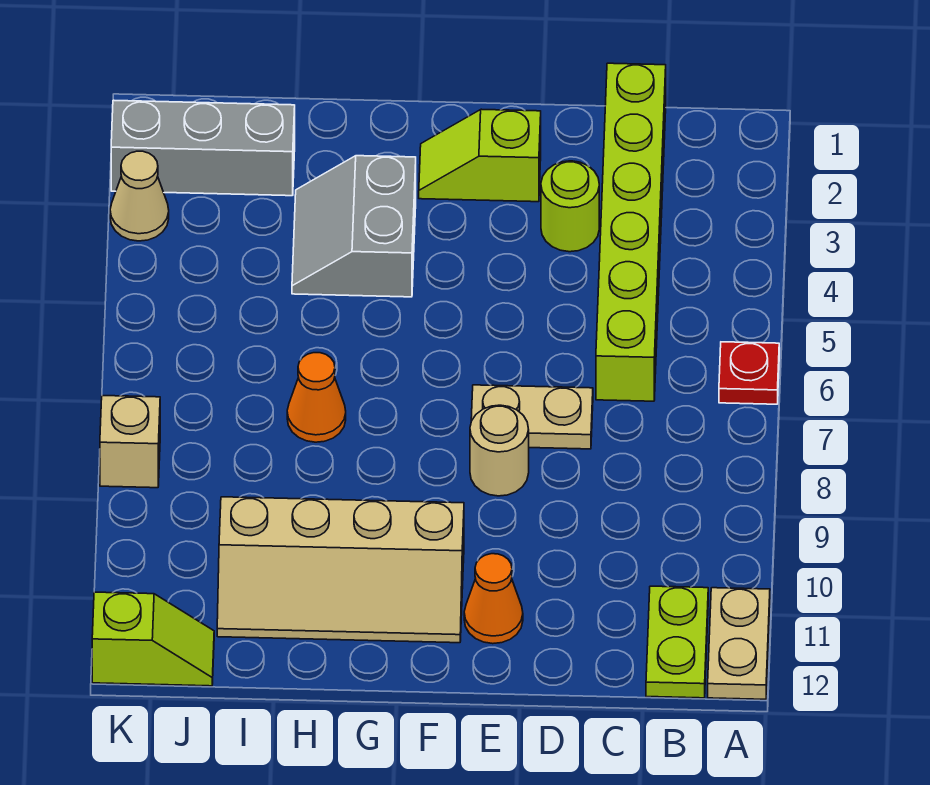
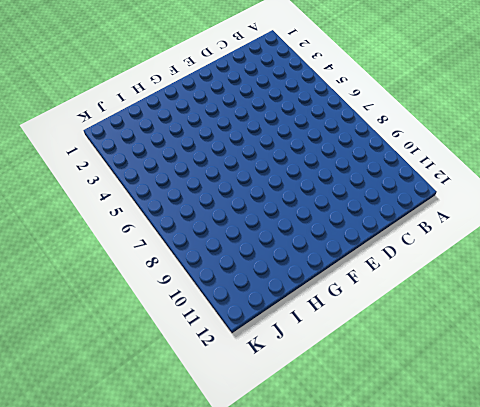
none -> red plate A6 level 1
none -> tan plate A11:A12 level 1
none -> lime plate B11:B12 level 1

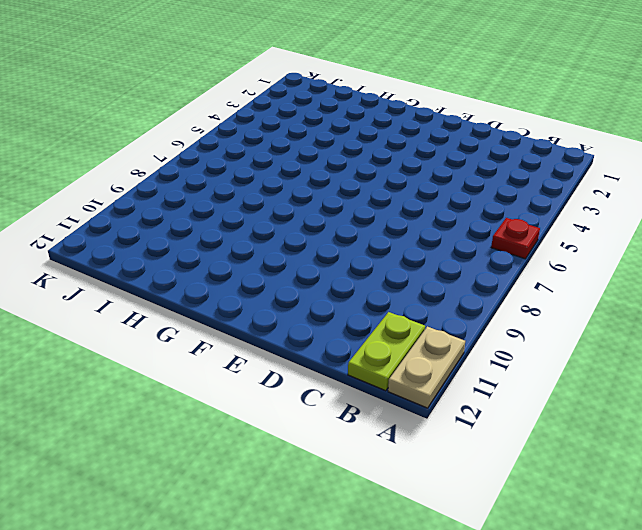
none -> lime brick C1:C6 level 1
none -> lime round brick D3 level 1
none -> tan plate D7:E7 level 1

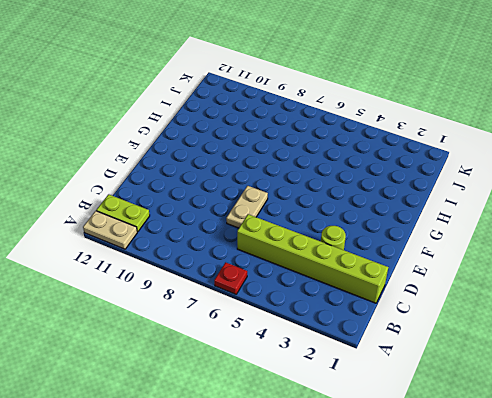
none -> lime slope E2:F2 level 1 top E
none -> tan round brick E8 level 1
none -> orange cone E11 level 1

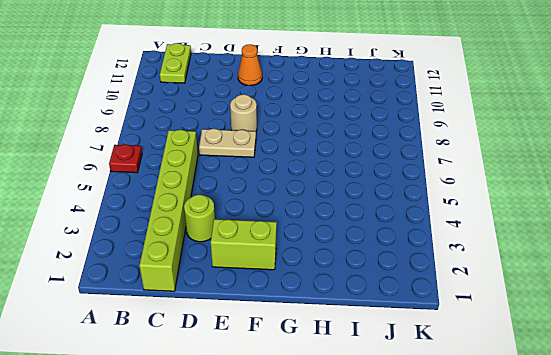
lime brick E2:F2 level 1 -> lime slope E2:F2 level 1 top E
none -> tan plate A11:A12 level 1
none -> tan slope F10:I11 level 1 top 10
none -> grey slope G3:H4 level 1 top G

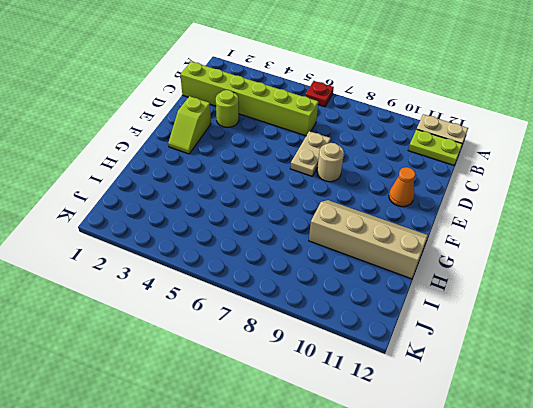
tan slope G9:H12 level 1 top H -> tan slope F10:I11 level 1 top 10
none -> grey slope G3:H4 level 1 top G
none -> orange cone H7 level 1
none -> grey brick I2:K2 level 1

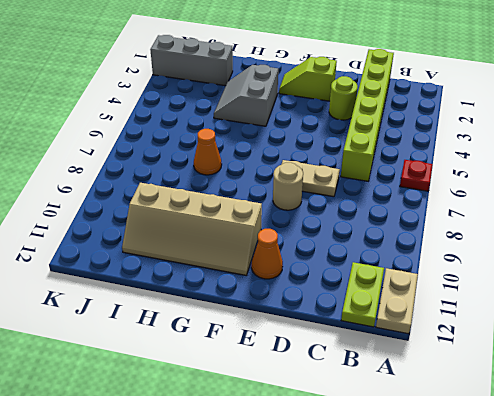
none -> lime slope J12:K12 level 1 top K
none -> tan cone K3 level 1
none -> tan brick K8 level 1

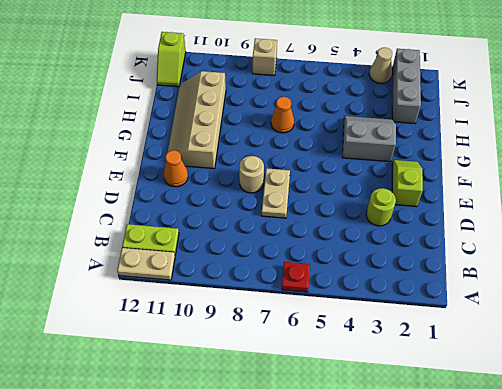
none -> lime brick C1:C6 level 1

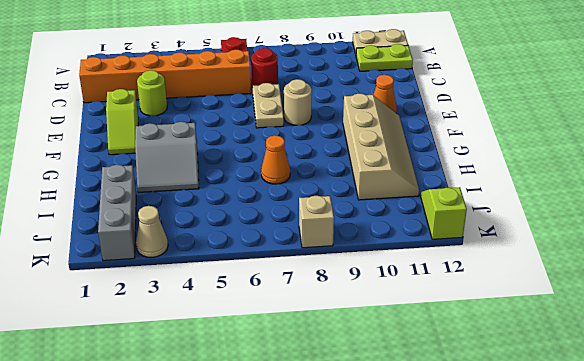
orange brick C1:C6 level 1 -> lime brick C1:C6 level 1
red round brick C7 level 1 -> none

